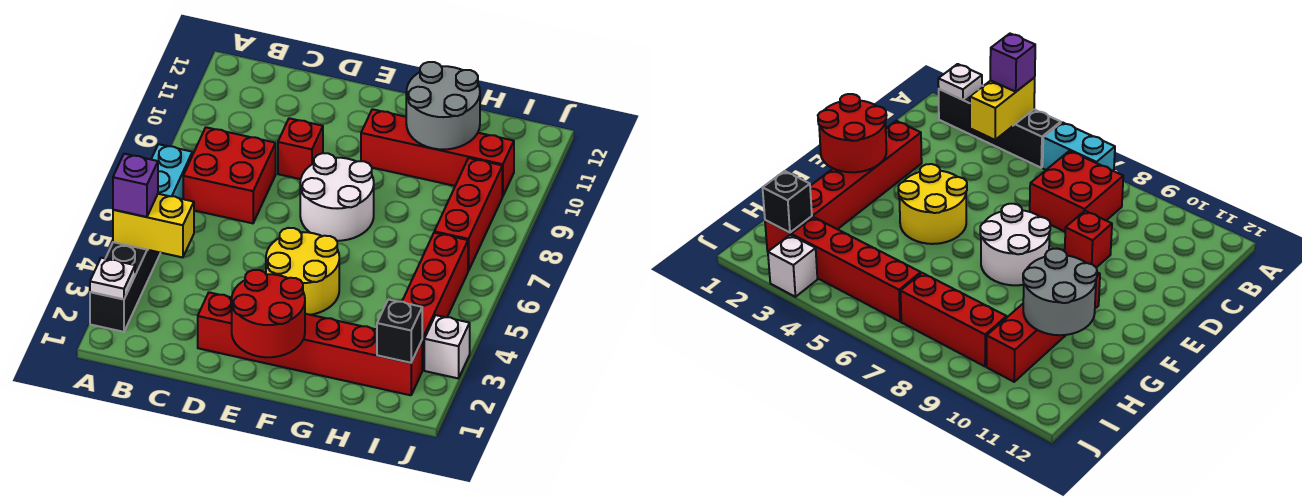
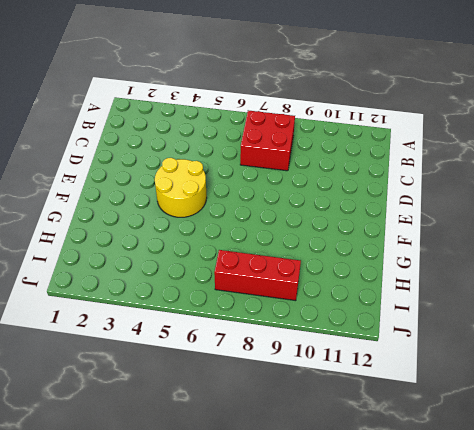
none -> black brick A2:A5 level 1
none -> cyan brick A6:A7 level 1
none -> red brick D2:I2 level 1

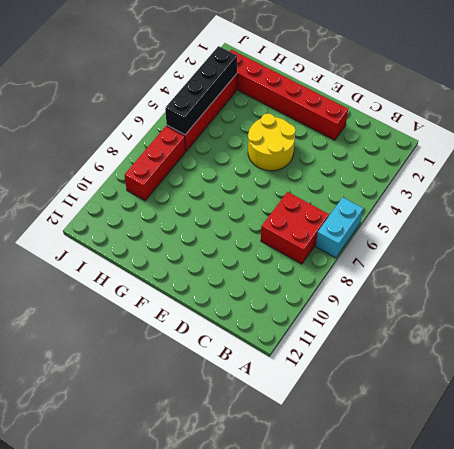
black brick I3:I6 level 2 -> black brick A2:A5 level 1
none -> red brick D9 level 1
none -> white round brick E7:F8 level 1
none -> red brick F10:I10 level 1

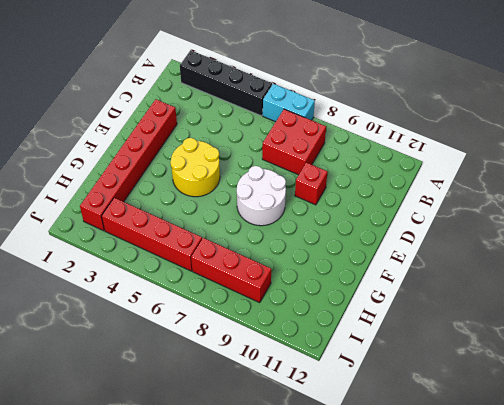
none -> red brick F10:I10 level 1
none -> white brick J3 level 1
none -> white plate A2 level 2

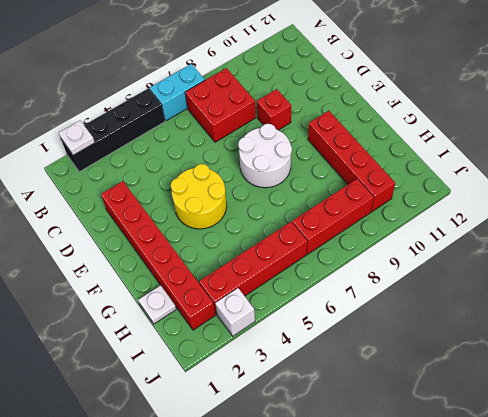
white plate H1 level 1 -> none
none -> yellow brick A4:B4 level 2
none -> red round brick E1:F2 level 2
none -> grey round brick G10:H11 level 2

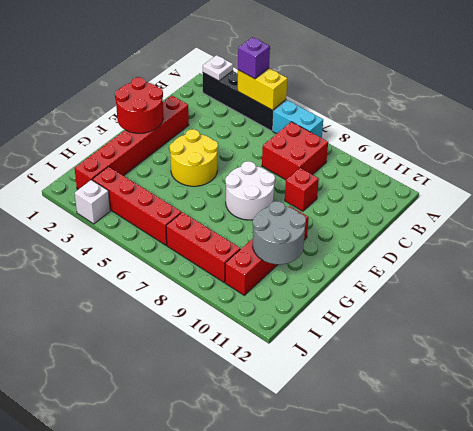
yellow brick A4:A5 level 2 -> yellow brick A4:B4 level 2
none -> black brick I2 level 2

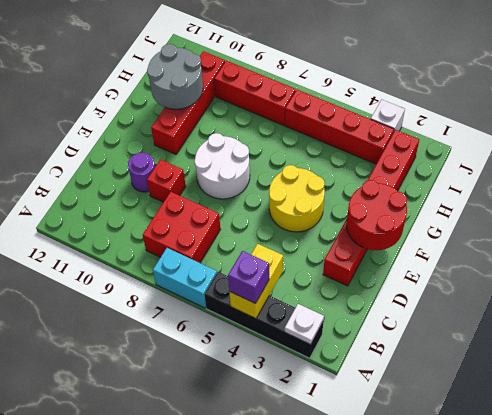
purple round brick D10 level 1 -> none
none -> black brick I2 level 2

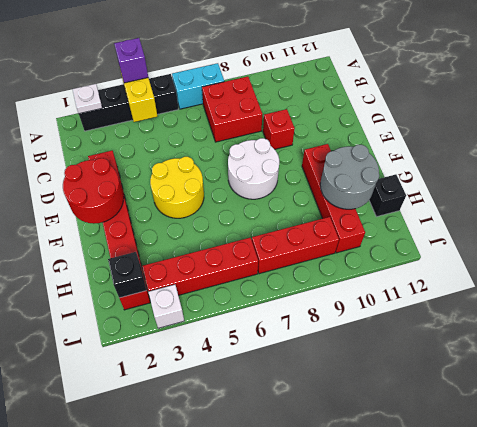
black brick H12 level 1 -> none

